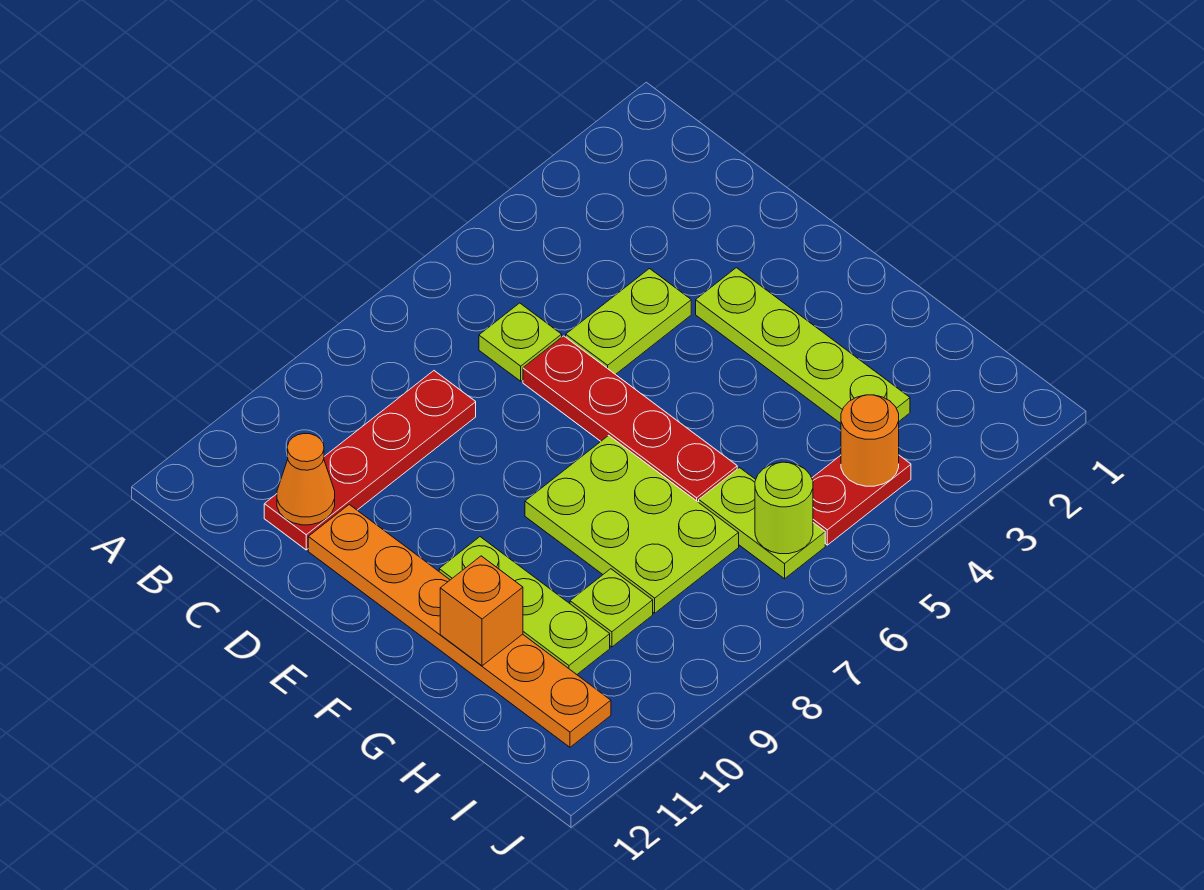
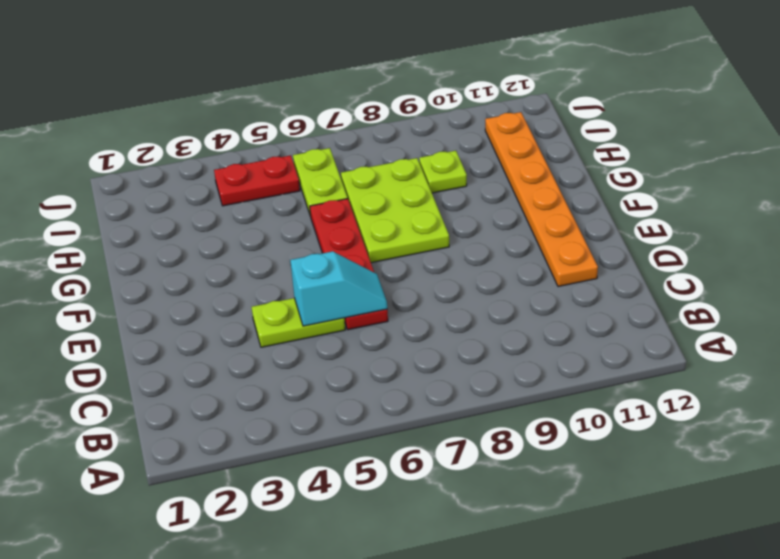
cyan slope D5:D6 level 2 top 5 -> none
none -> lime plate C6 level 1
none -> red plate C8:C11 level 1
none -> lime plate E3:H3 level 1

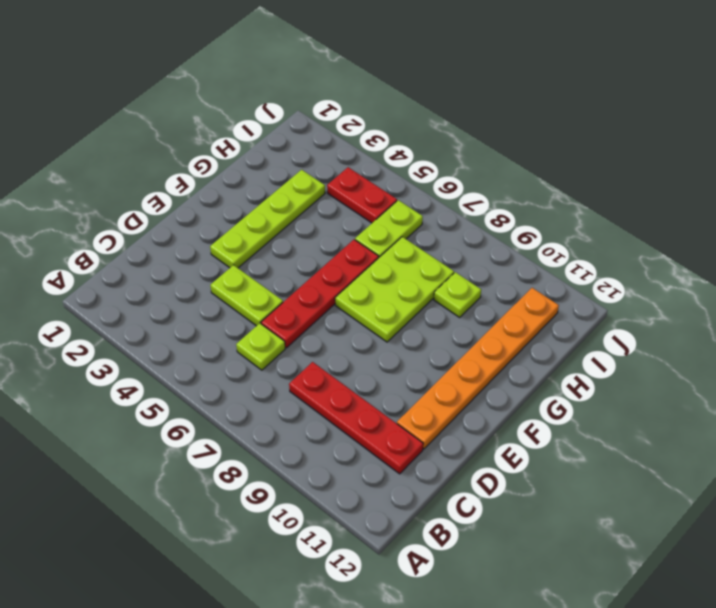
none -> lime plate F10:H10 level 1
none -> orange cone C11 level 2
none -> orange brick G11 level 2

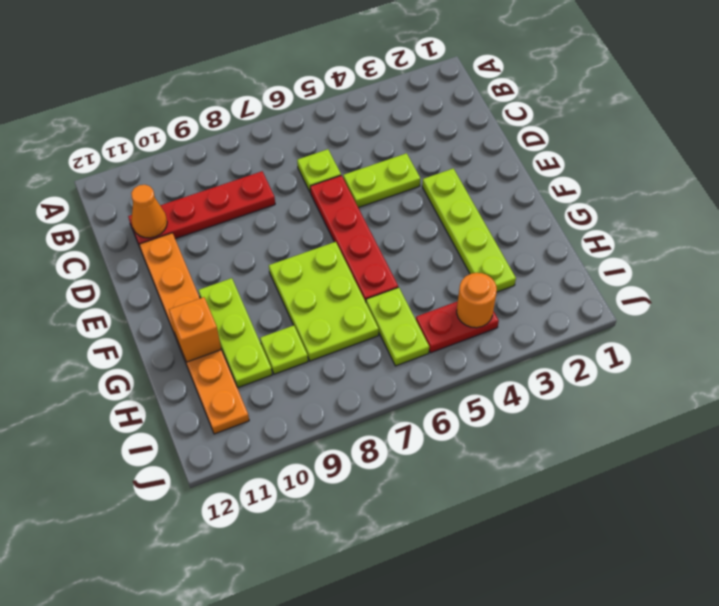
none -> lime round brick I6 level 2

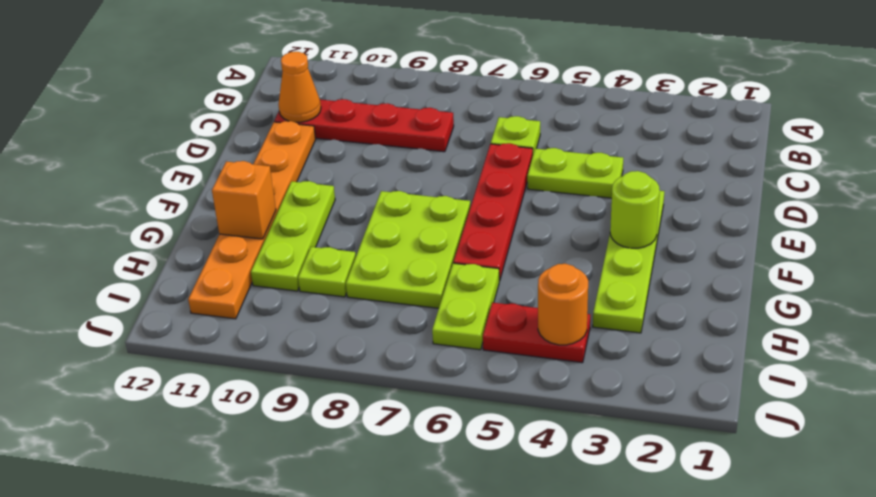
lime round brick F3 level 2 -> lime round brick I6 level 2

